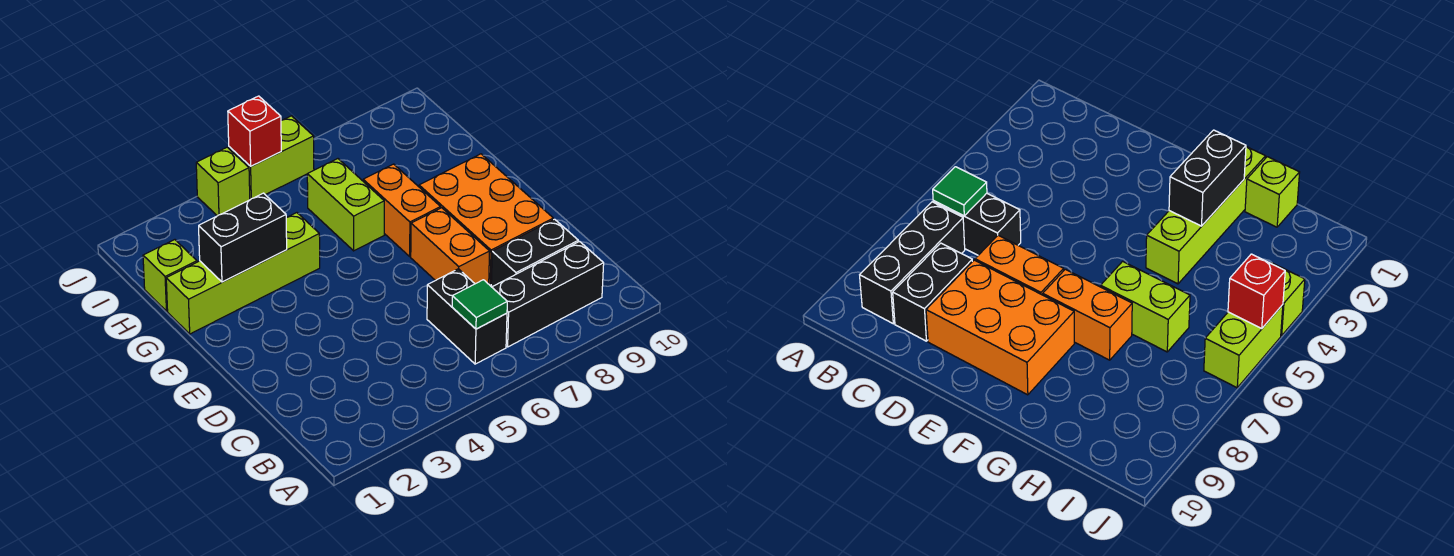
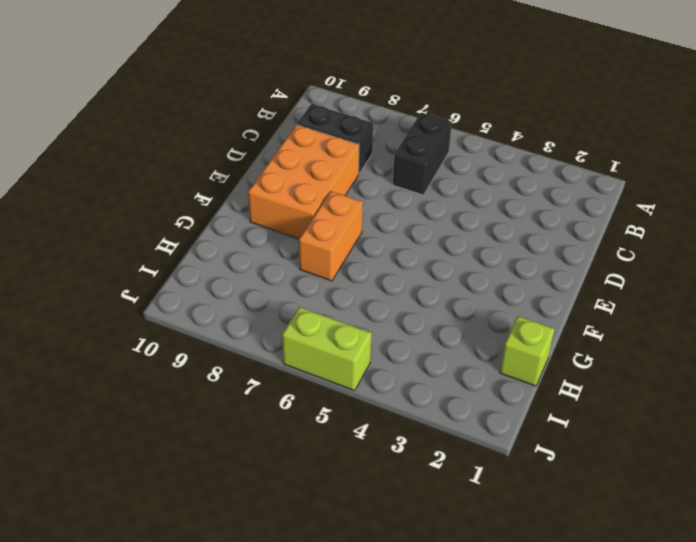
none -> black brick B7:B9 level 1
none -> orange brick D7:E7 level 1
none -> lime brick G1:G4 level 1

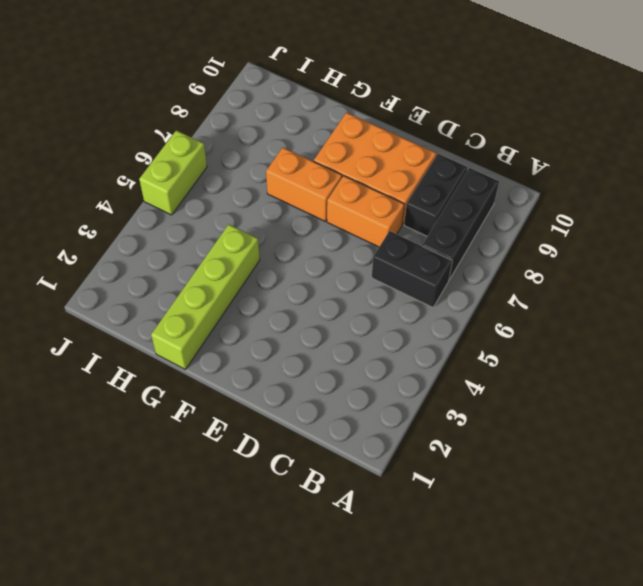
none -> lime brick G6:H6 level 1
none -> lime brick H1 level 1
none -> lime brick J4 level 1

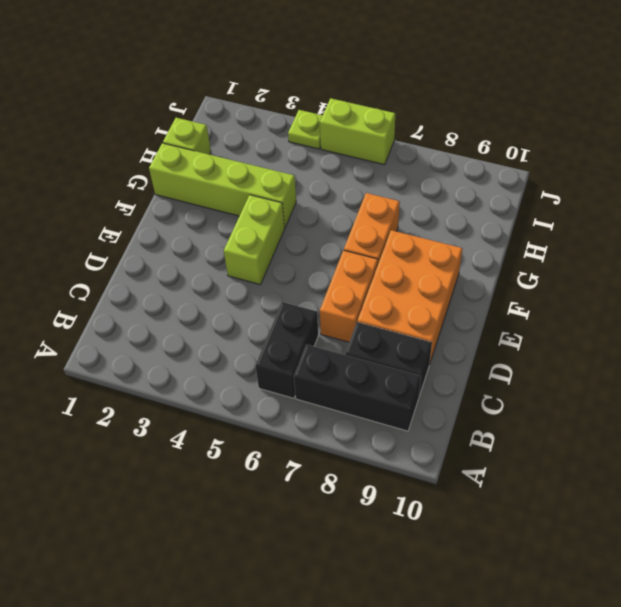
lime brick E4:F4 level 1 -> lime brick G6:H6 level 1
lime plate J4 level 1 -> lime brick J4 level 1
none -> green tile B6 level 2
none -> black brick G2:G3 level 2
none -> red brick J5 level 2

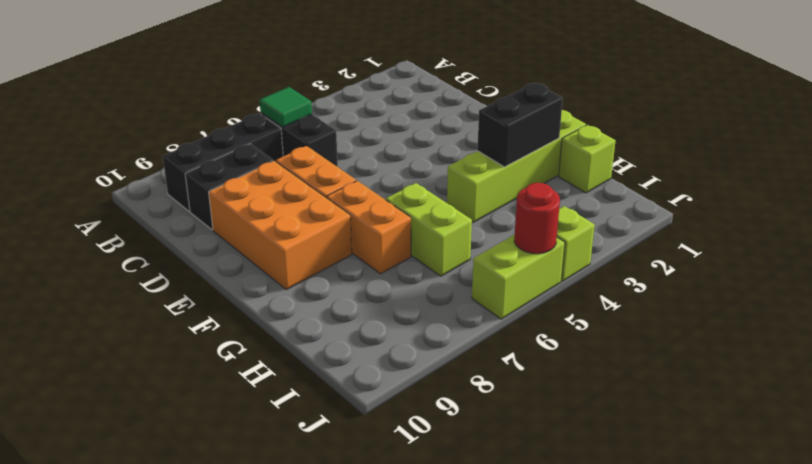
red round brick J5 level 2 -> red brick J5 level 2

